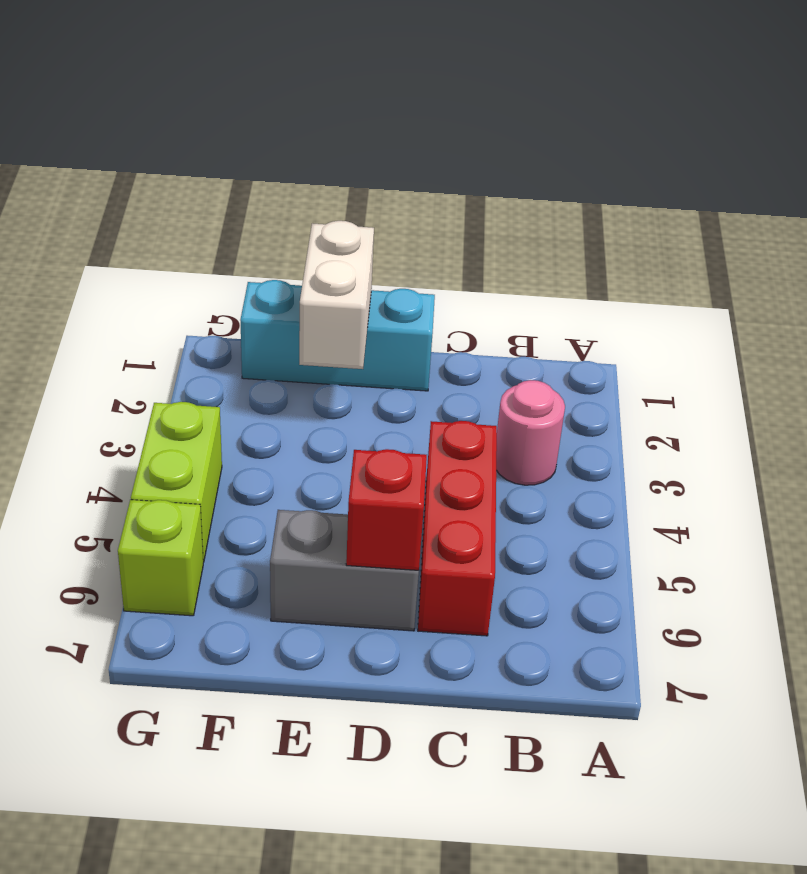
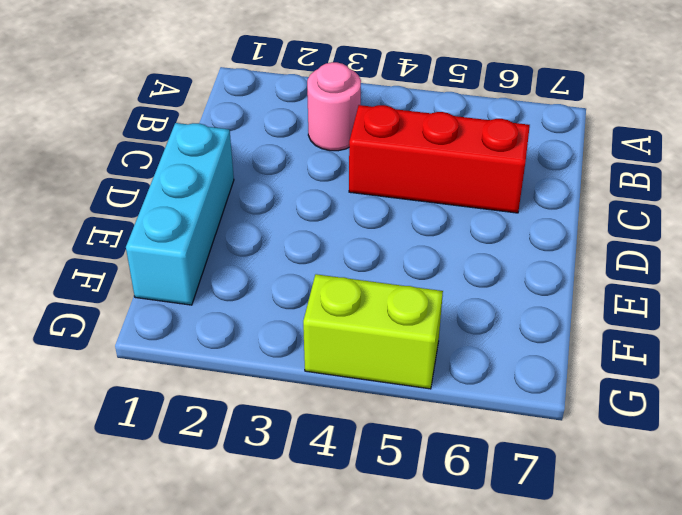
none -> grey brick D6:E6 level 1
none -> lime brick G6 level 1

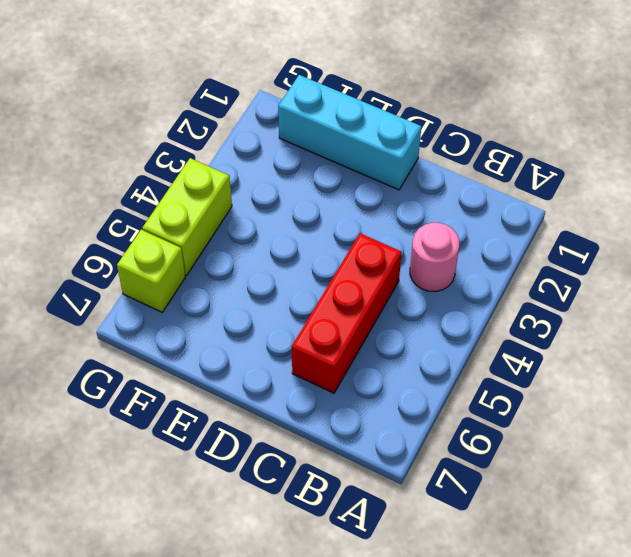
none -> grey brick D6:E6 level 1
none -> red brick D6 level 2

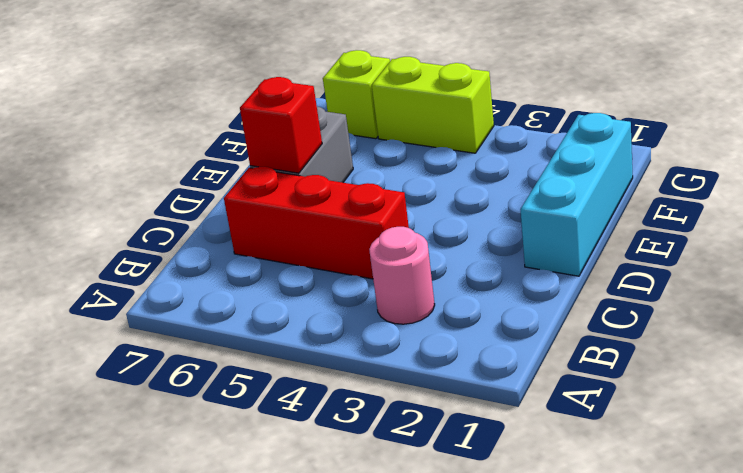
none -> white brick E1:E2 level 2

